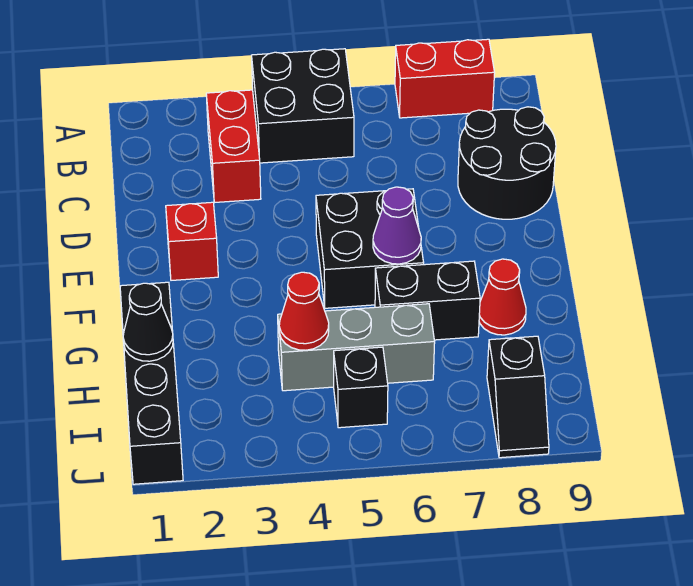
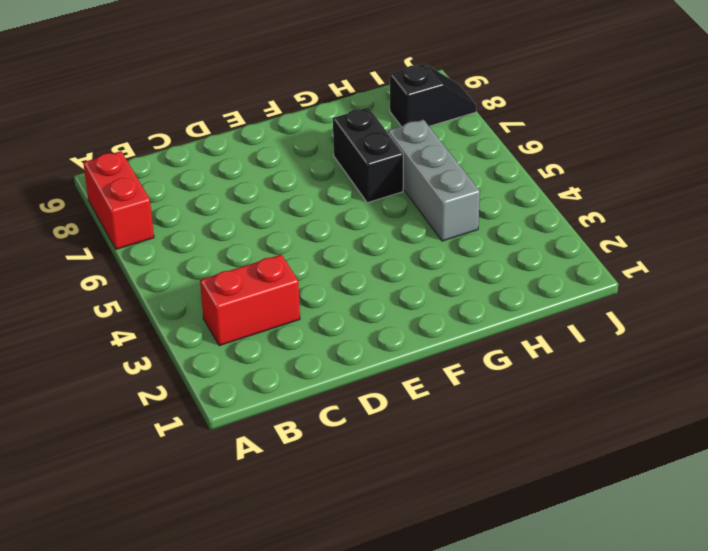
none -> black brick A4:B5 level 1
none -> black round brick C8:D9 level 1
none -> red brick E2 level 1

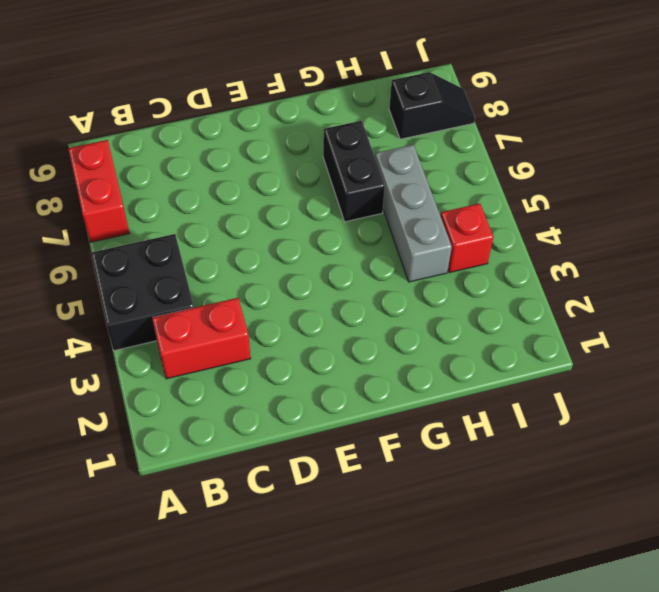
red brick I4 level 1 -> red brick E2 level 1
none -> black round brick C8:D9 level 1
none -> black brick E5:F6 level 1
none -> black brick G1:J1 level 1

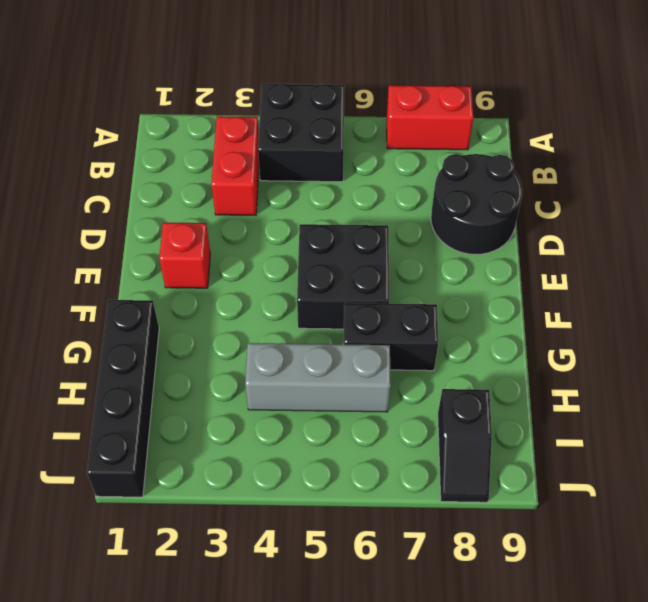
none -> red cone G8 level 1
none -> black brick I5 level 1
none -> purple cone F6 level 2

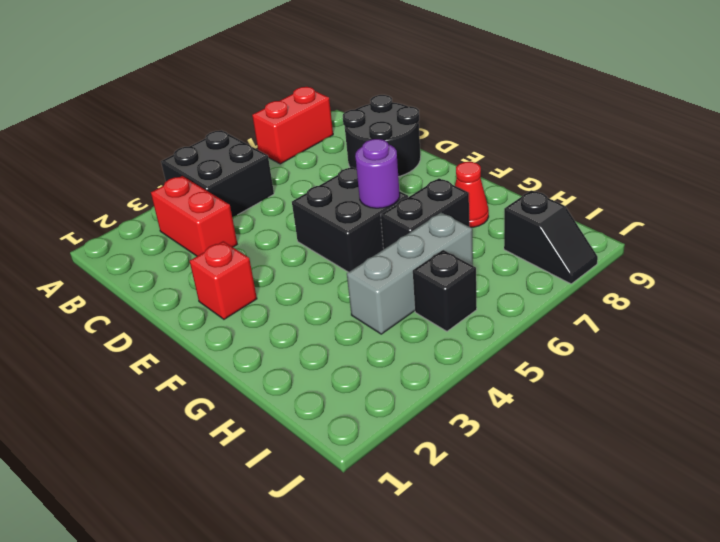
purple round brick F6 level 2 -> purple cone F6 level 2
none -> black brick G1:J1 level 1
none -> black cone H1 level 2
none -> red cone H4 level 2

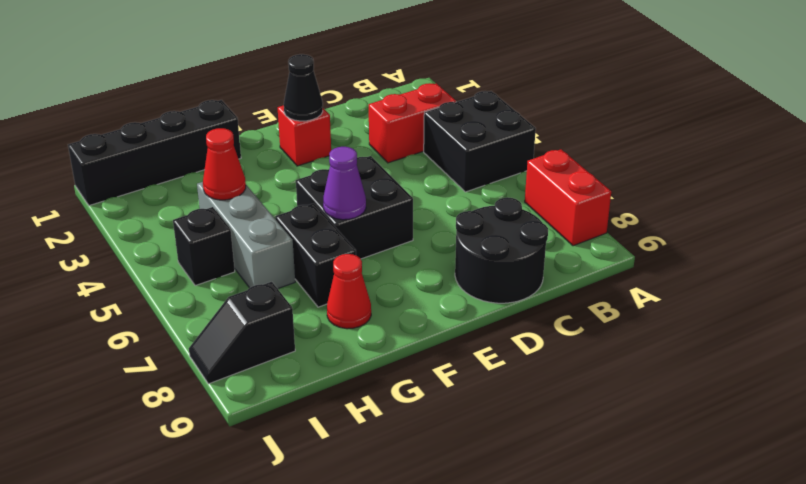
black cone E2 level 2 -> black cone H1 level 2

